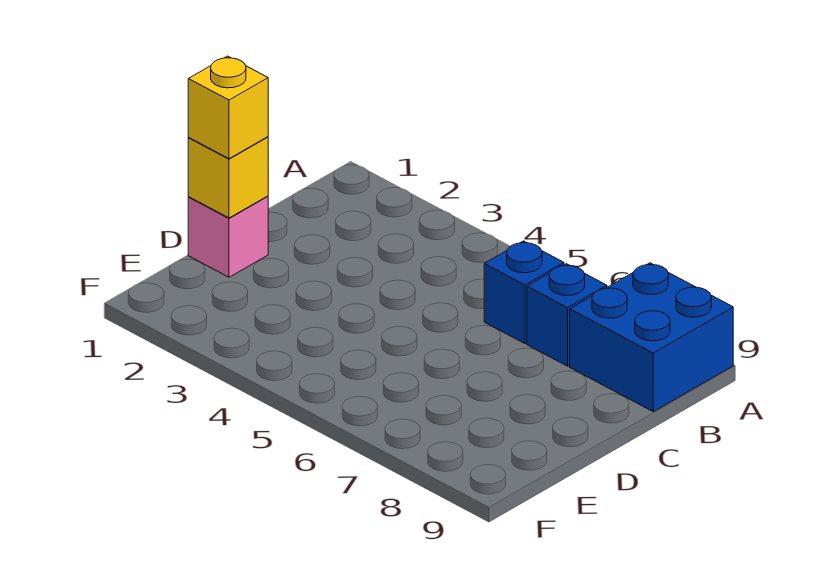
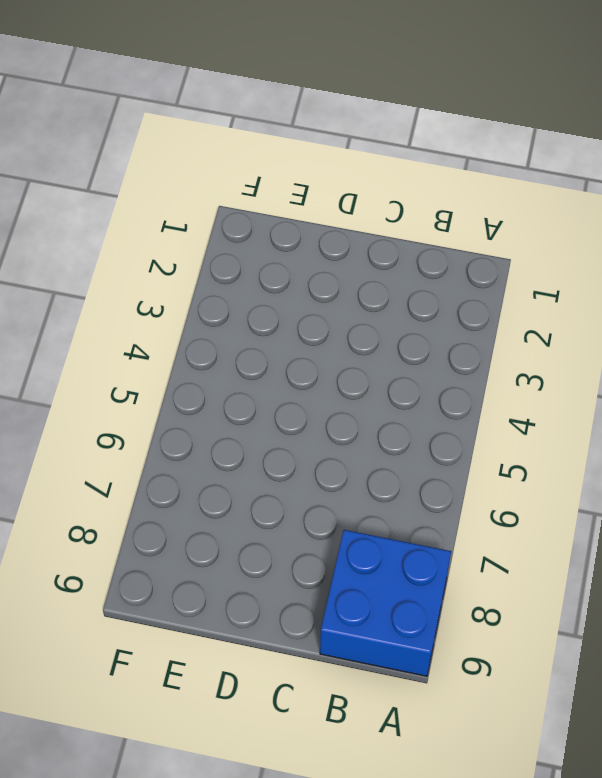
none -> blue brick B6 level 1
none -> blue brick B7 level 1

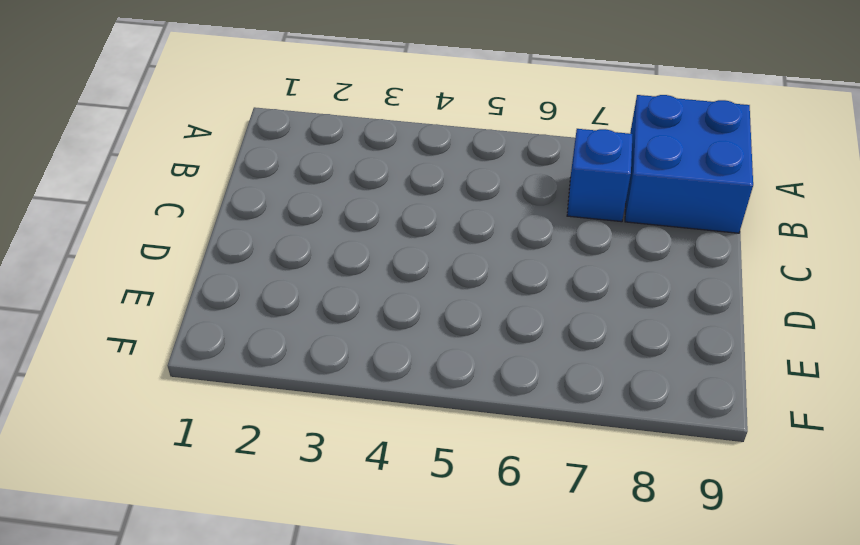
none -> blue brick B6 level 1
none -> pink brick D1 level 1

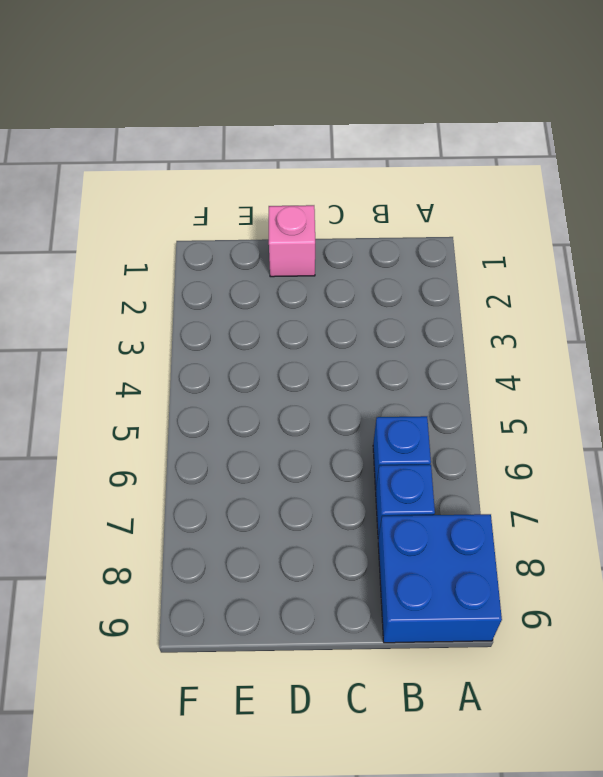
none -> yellow brick D1 level 2
none -> yellow brick D1 level 3

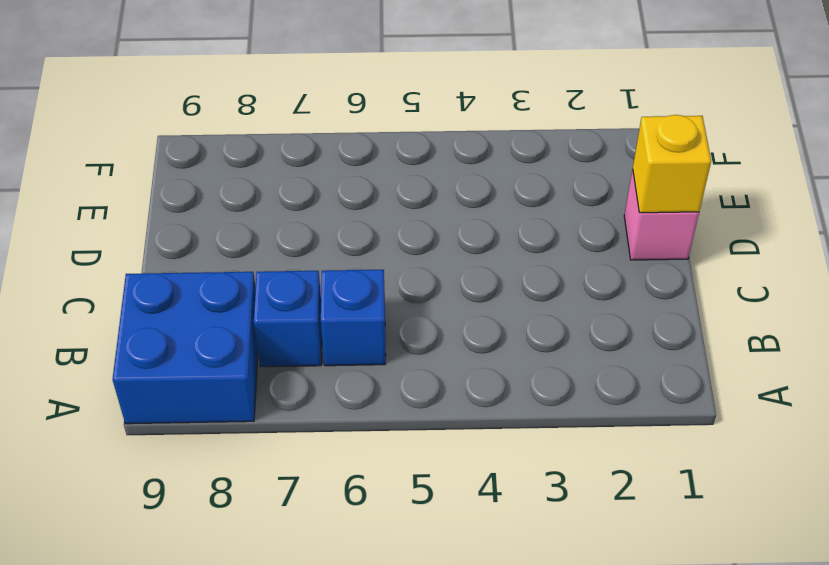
none -> yellow brick D1 level 3

